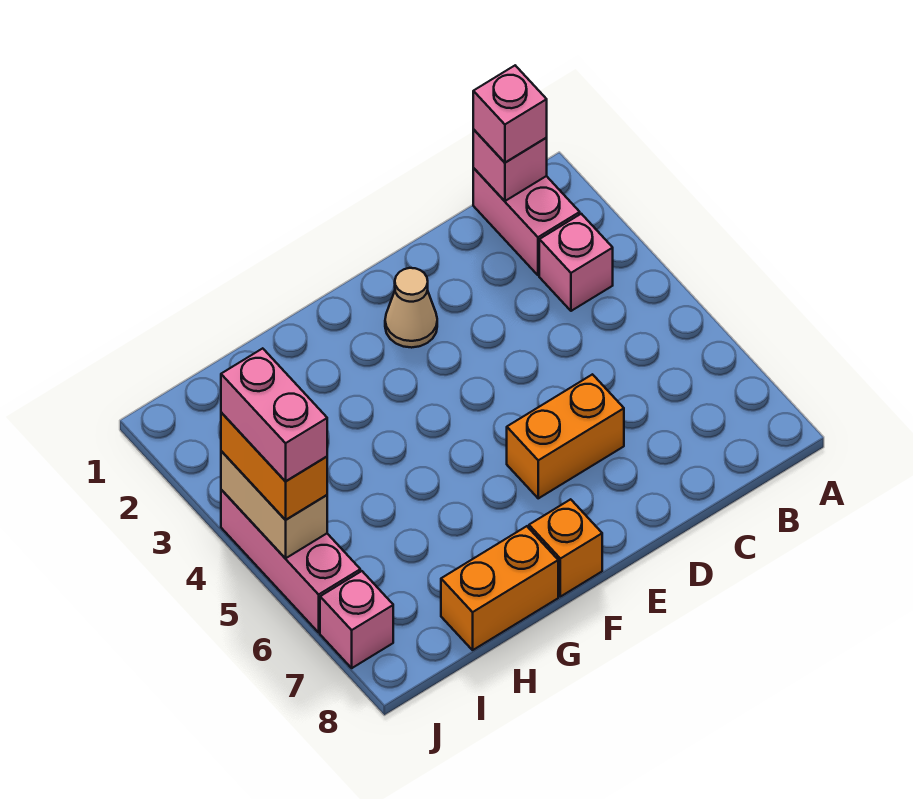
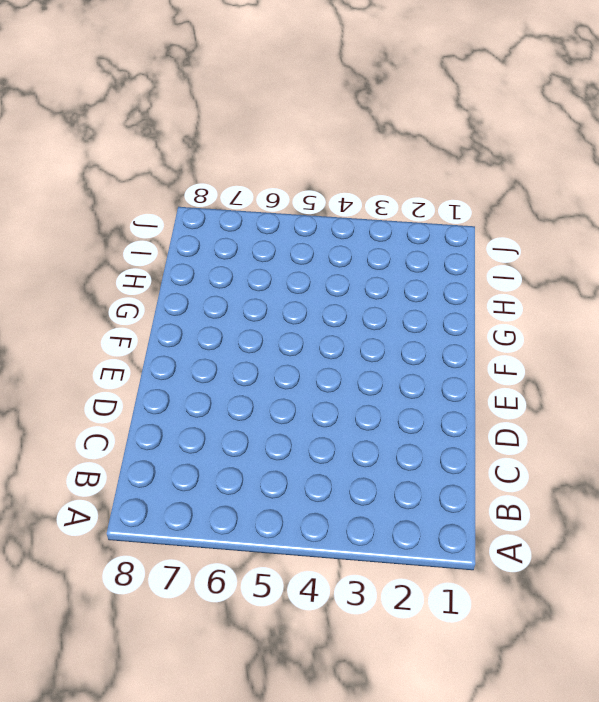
none -> pink brick B1:B2 level 1
none -> pink brick B3 level 1
none -> orange brick D6:E6 level 1

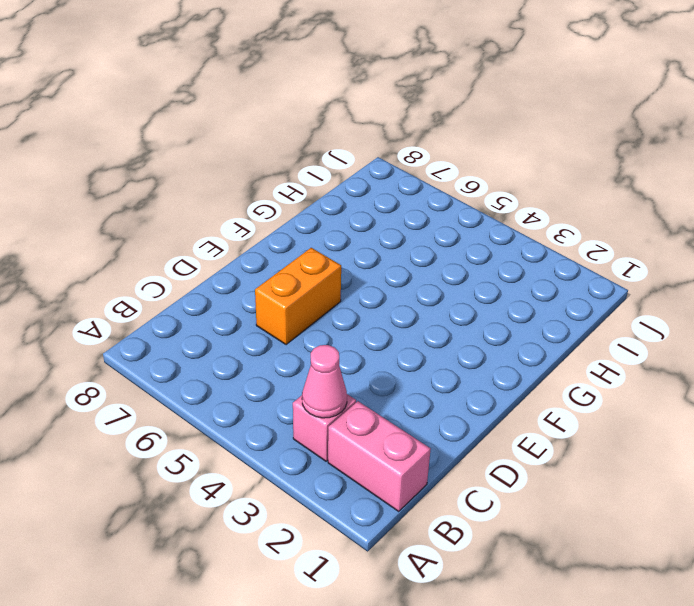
pink cone B3 level 2 -> none
none -> tan cone E2 level 1
none -> orange brick F8 level 1
none -> orange brick G8:H8 level 1

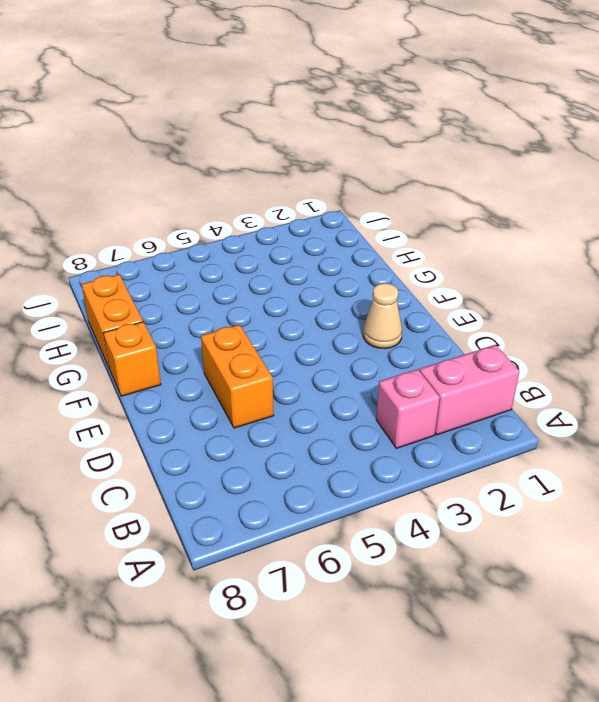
none -> pink brick J4:J6 level 1
none -> pink brick J7 level 1
none -> pink brick B1 level 2

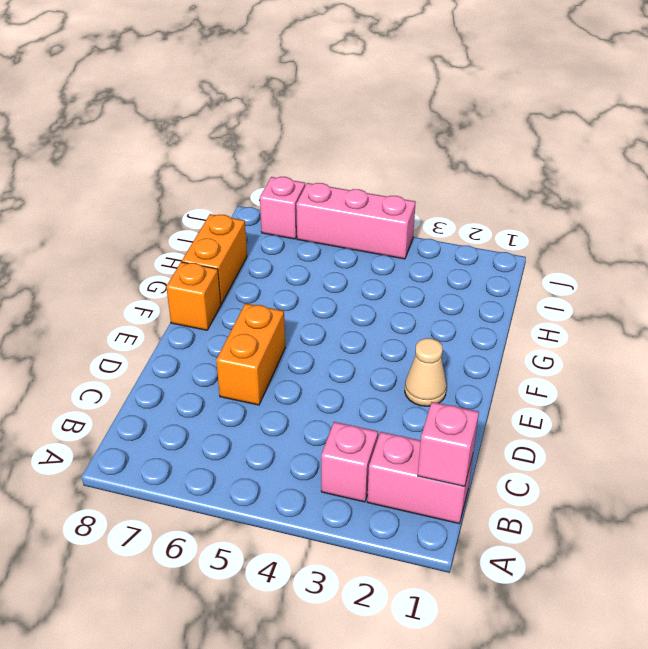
none -> tan brick J4:J5 level 2
none -> pink brick B1 level 3
none -> orange brick J4:J5 level 3

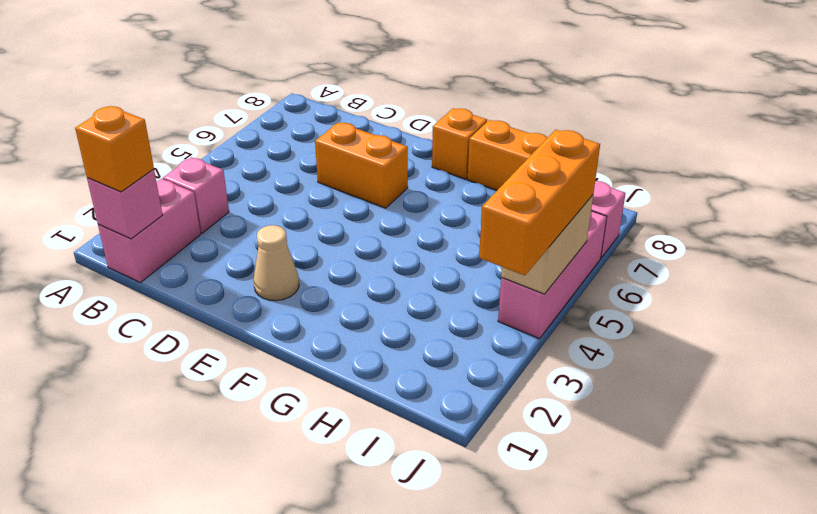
orange brick B1 level 3 -> pink brick B1 level 3
orange brick J3:J5 level 3 -> orange brick J4:J5 level 3
none -> pink brick J4:J5 level 4

